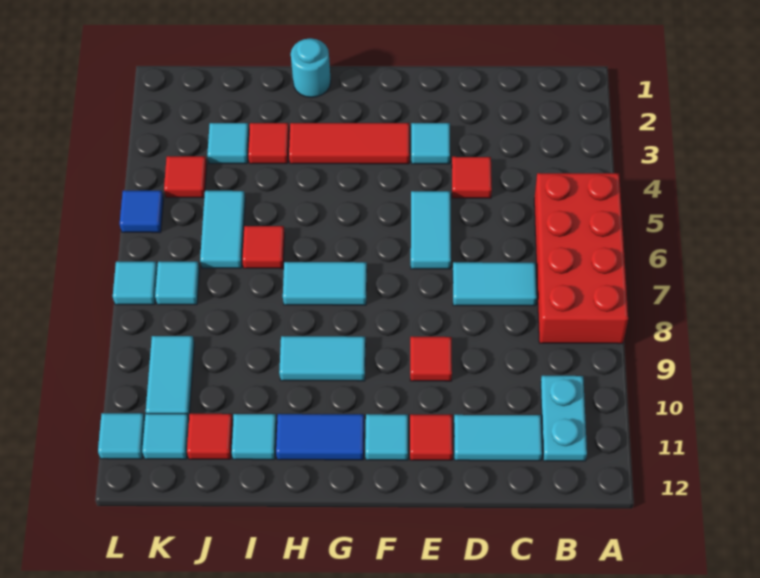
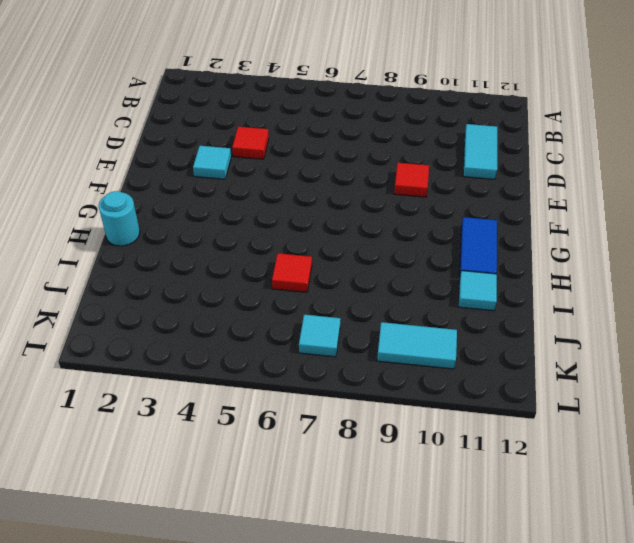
none -> red brick A5:B8 level 1
none -> cyan plate B10:B11 level 1
none -> cyan tile C7:D7 level 1

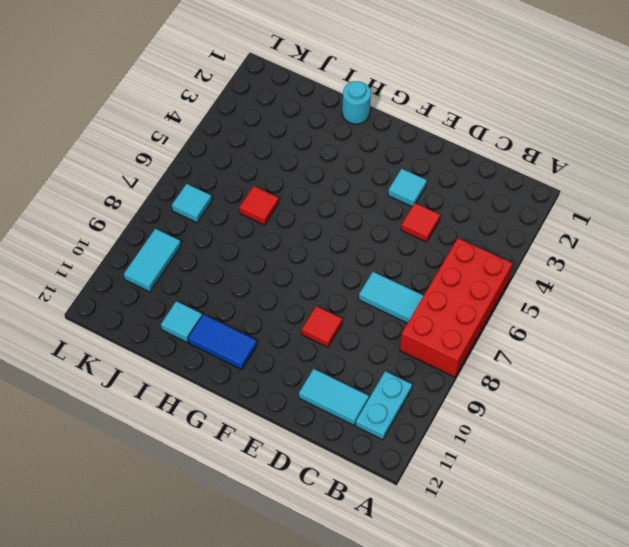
none -> cyan tile E5:E6 level 1
none -> red tile E11 level 1
none -> red tile F3:H3 level 1

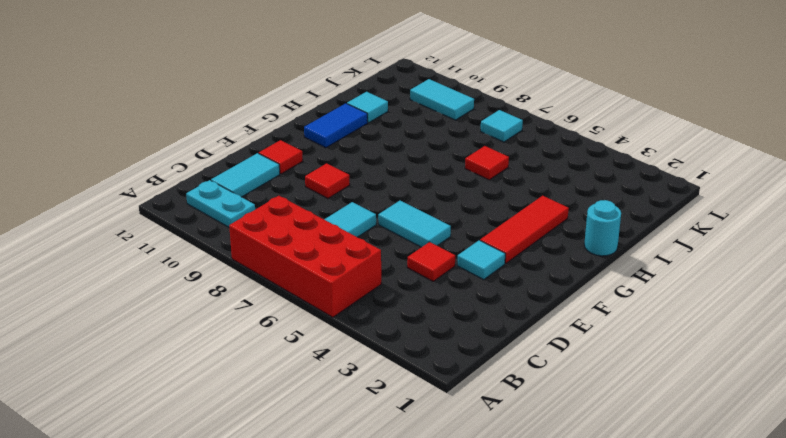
none -> cyan tile F11 level 1
none -> cyan tile G7:H7 level 1
none -> cyan tile G9:H9 level 1

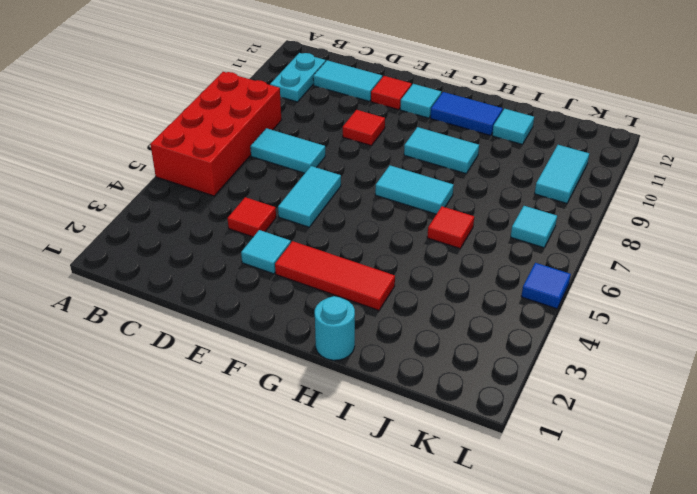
none -> red tile I3 level 1
none -> cyan tile J3 level 1
none -> cyan tile J5:J6 level 1

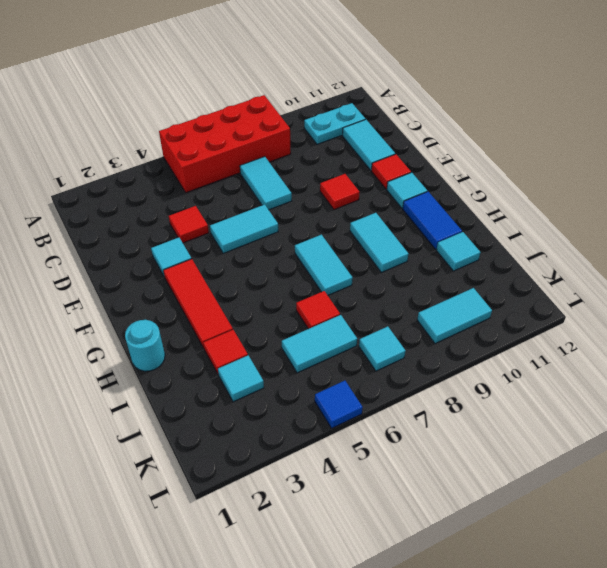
none -> red tile J11 level 1
none -> red tile K4 level 1
none -> cyan tile K11 level 1

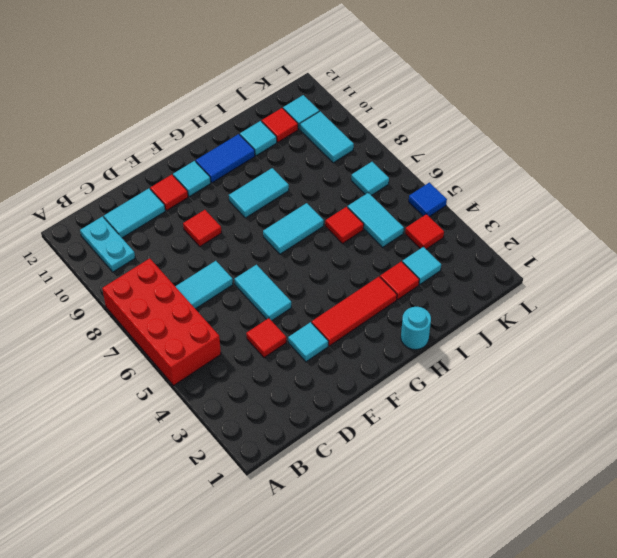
none -> cyan tile L7 level 1
none -> cyan tile L11 level 1

